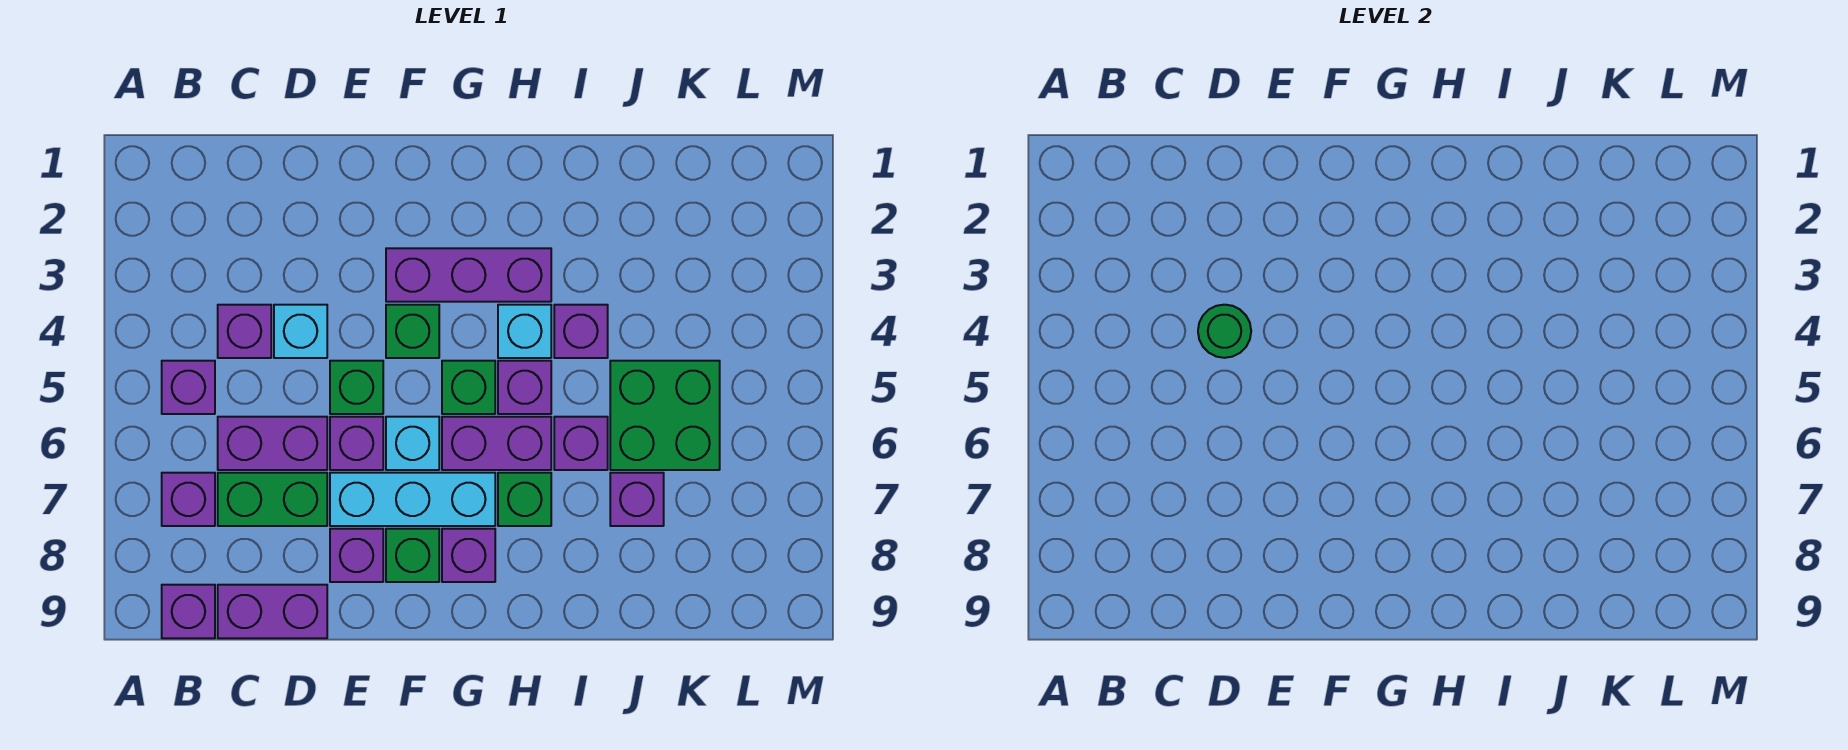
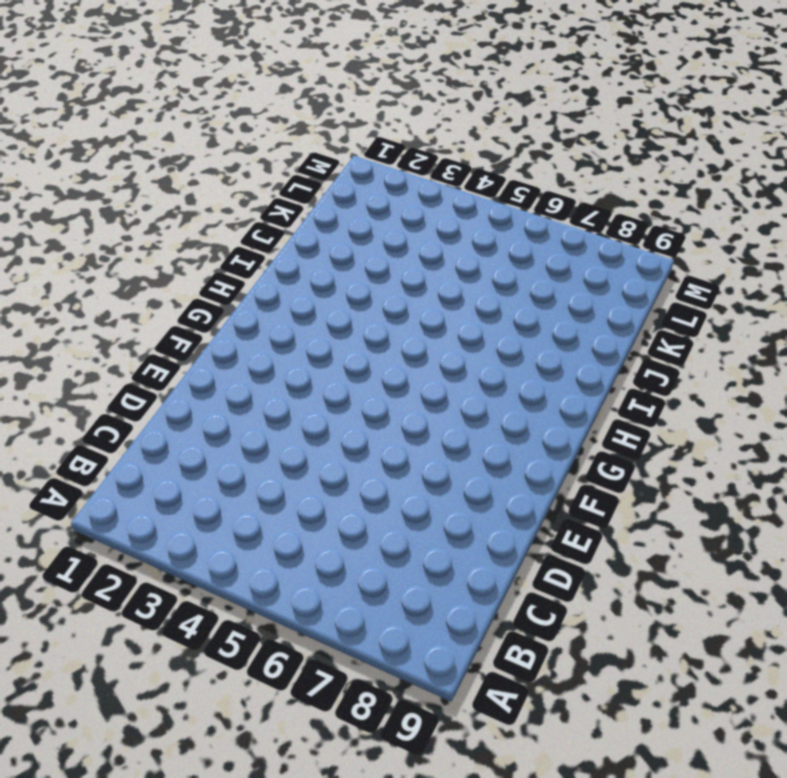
none -> purple brick B5 level 1
none -> purple brick B7 level 1
none -> purple brick B9 level 1

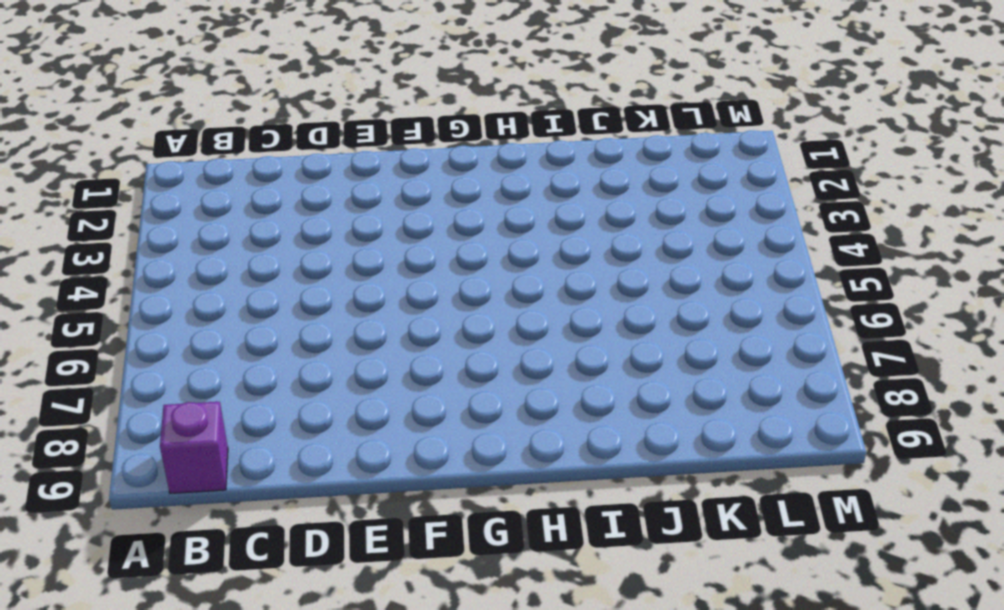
none -> purple brick B5 level 1
none -> purple brick B7 level 1
none -> purple brick C4 level 1

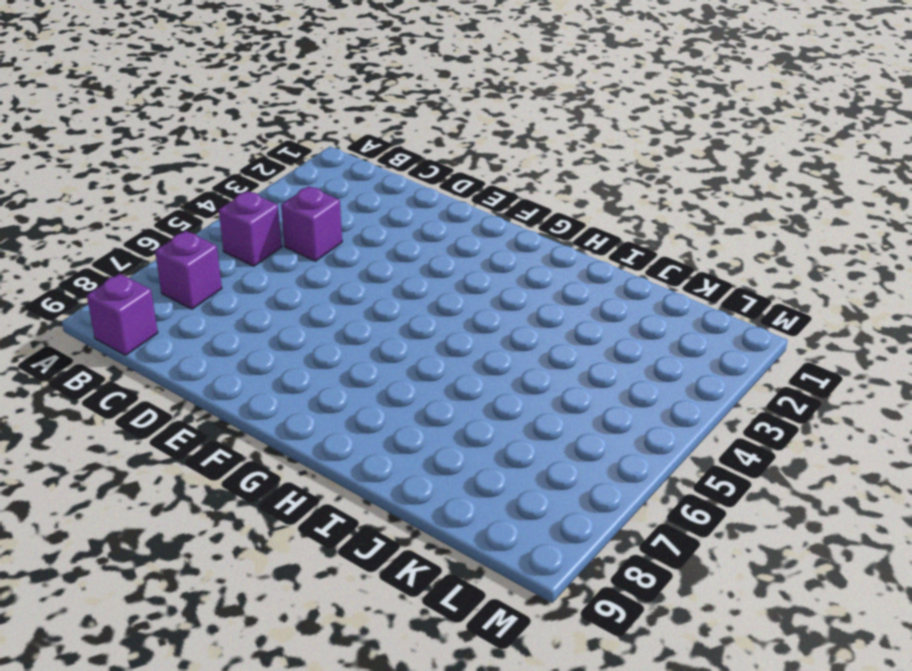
none -> purple brick C6:D6 level 1
none -> green brick C7:D7 level 1
none -> purple brick C9:D9 level 1

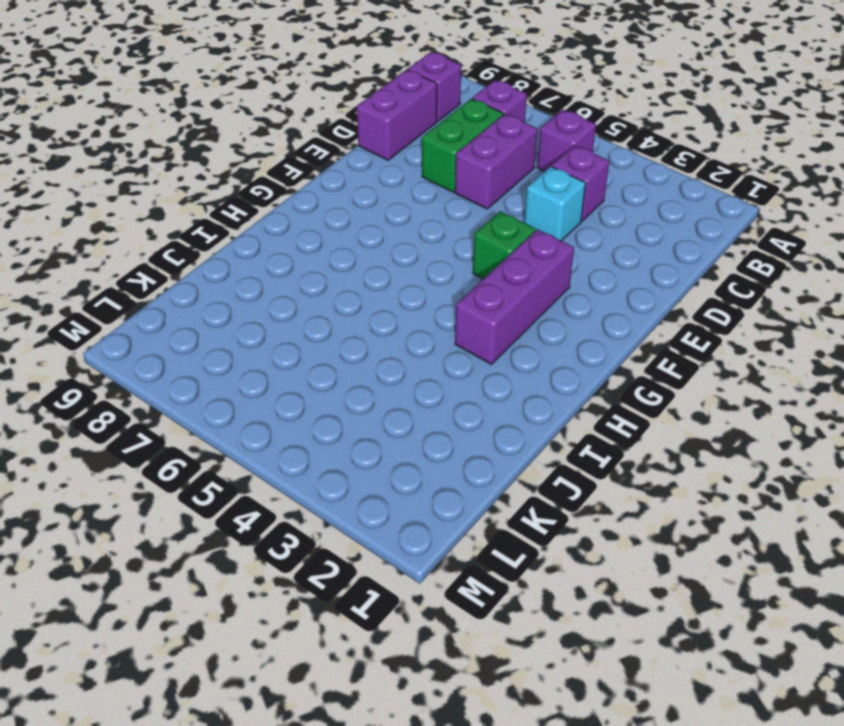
none -> green brick E5 level 1
none -> purple brick E6 level 1
none -> cyan brick E7:G7 level 1

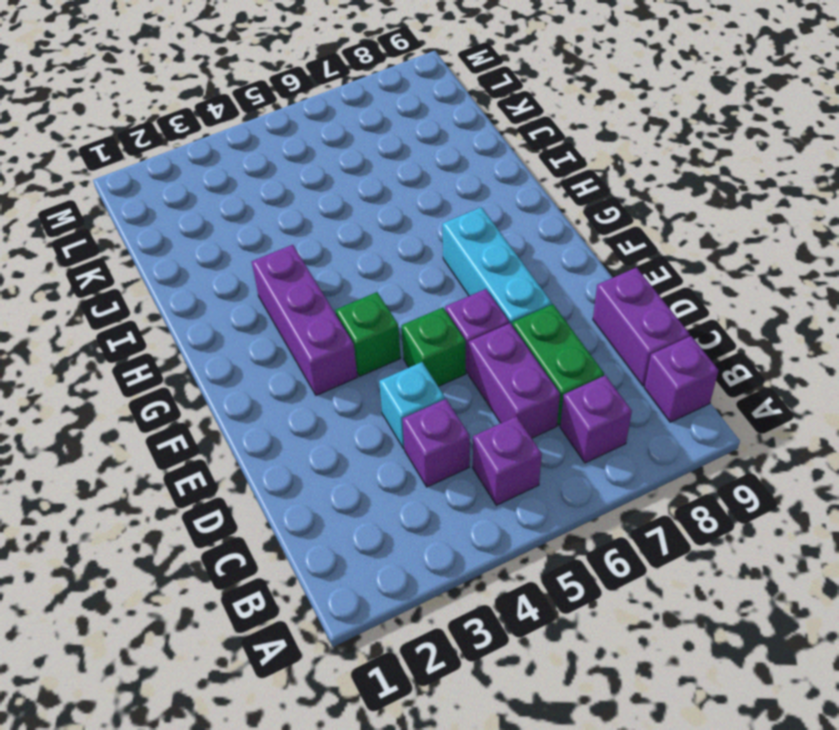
none -> purple brick E8 level 1
none -> cyan brick F6 level 1
none -> green brick F8 level 1

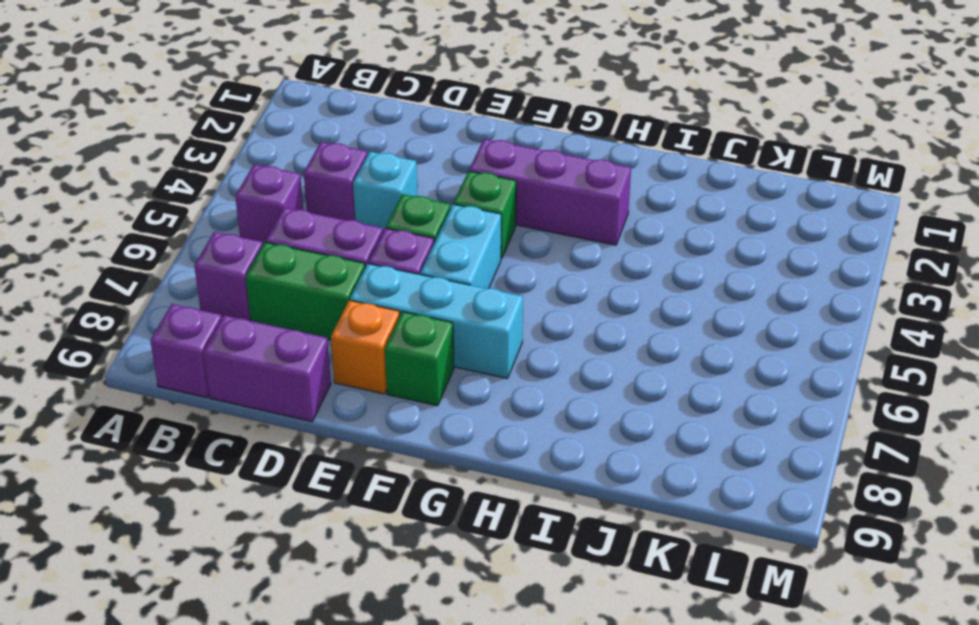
orange brick E8 level 1 -> purple brick E8 level 1
cyan brick F5:F6 level 1 -> cyan brick F6 level 1
none -> green brick G5 level 1
none -> purple brick G6:H6 level 1
none -> purple brick G8 level 1

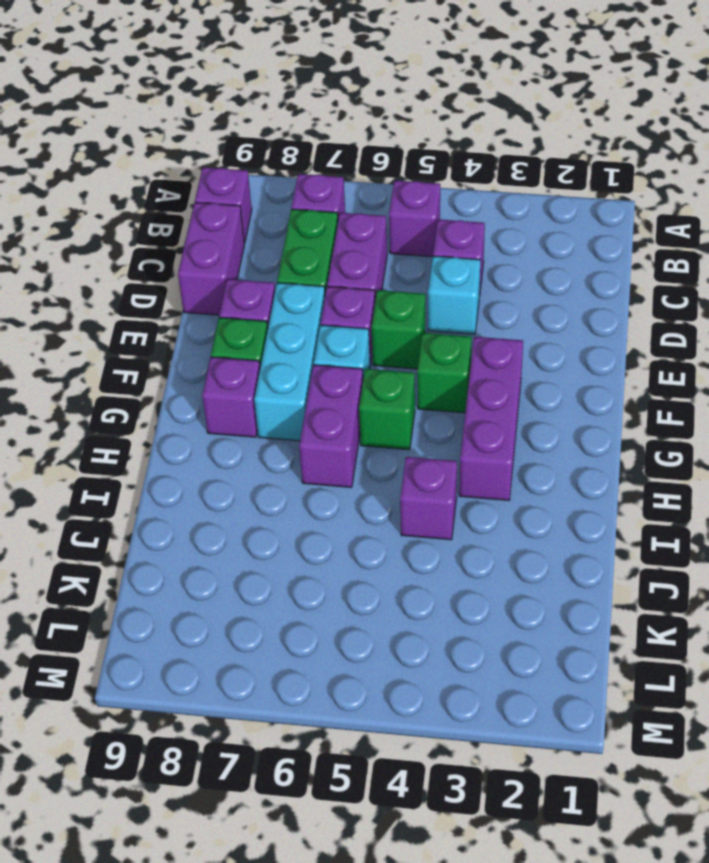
none -> cyan brick H4 level 1
none -> purple brick H5 level 1
none -> green brick H7 level 1

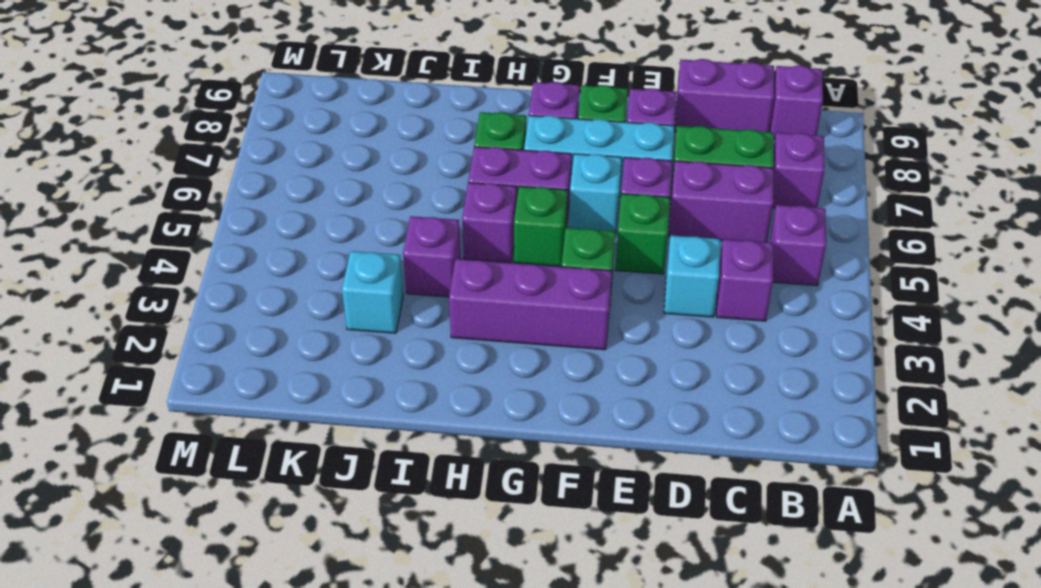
cyan brick J3 level 1 -> cyan brick H4 level 1
none -> purple brick I6 level 1
none -> green brick J5:K6 level 1
none -> purple brick J7 level 1

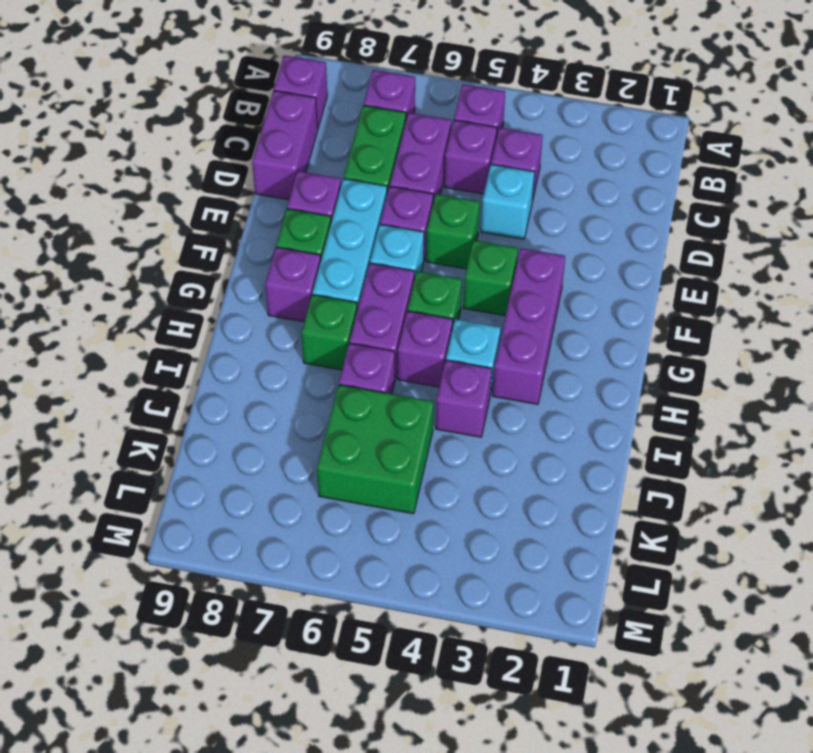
purple brick C5 level 1 -> purple brick J7 level 1
none -> green round brick D4 level 2

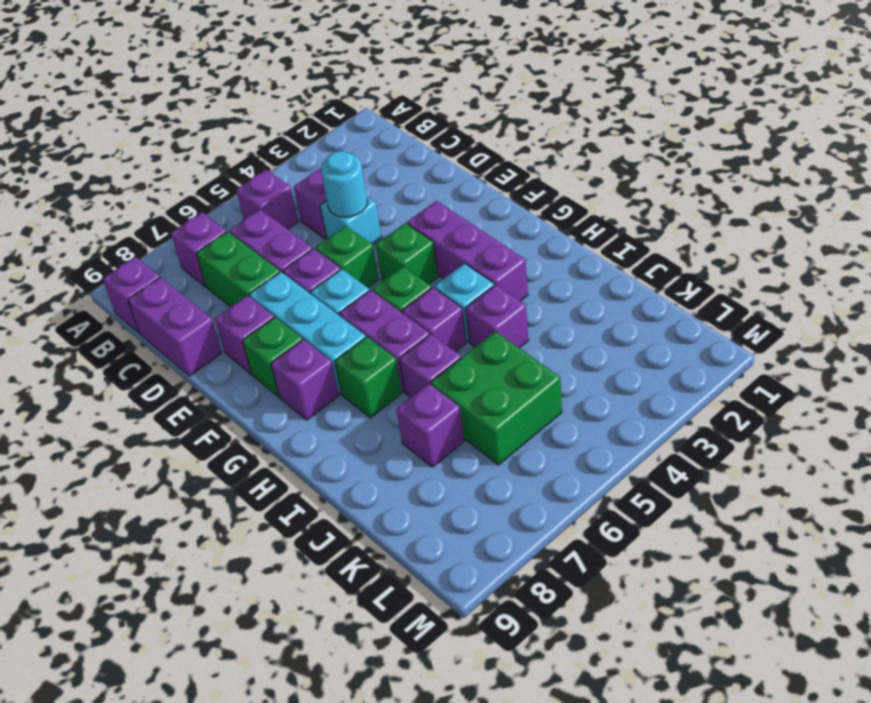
cyan round brick D4 level 2 -> green round brick D4 level 2

